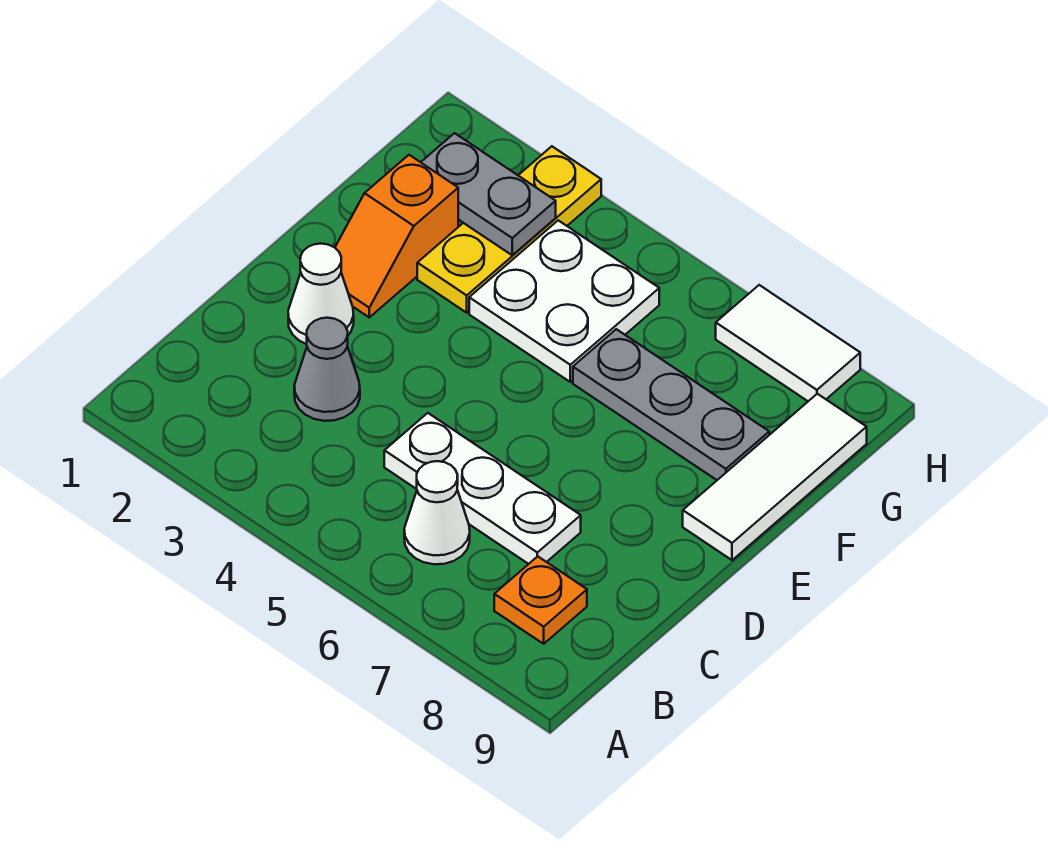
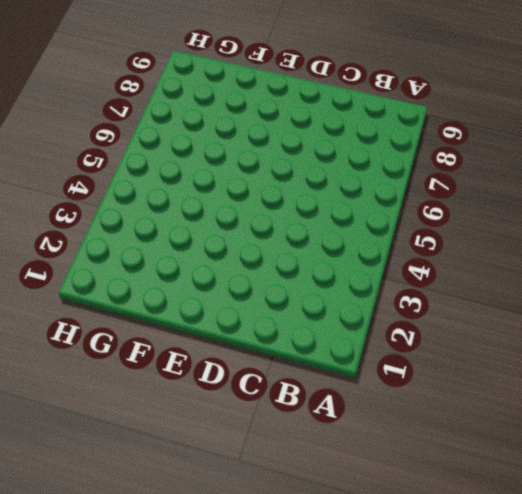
none -> white cone B6 level 1
none -> orange plate B8 level 1
none -> grey cone C3 level 1

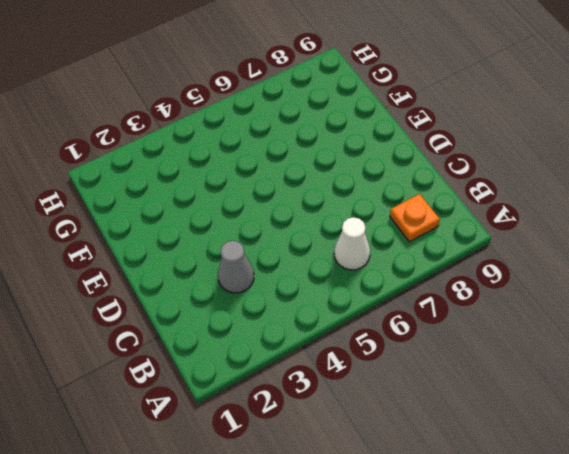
none -> white plate C5:C7 level 1
none -> white cone D2 level 1
none -> orange slope E2:F2 level 1 top F

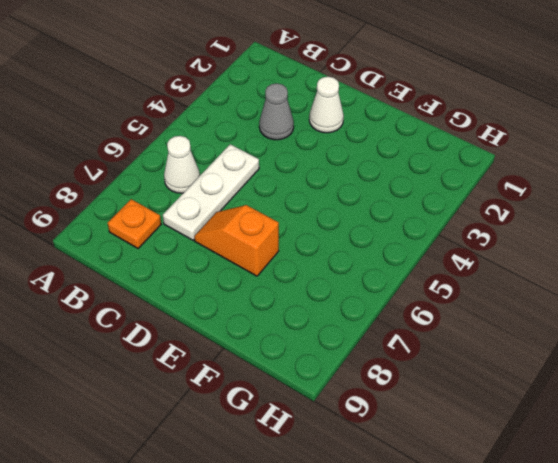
orange slope D7:E7 level 1 top E -> orange slope E2:F2 level 1 top F
none -> white tile E9:G9 level 1
none -> yellow plate F3:H3 level 1
none -> white plate F4:G5 level 1

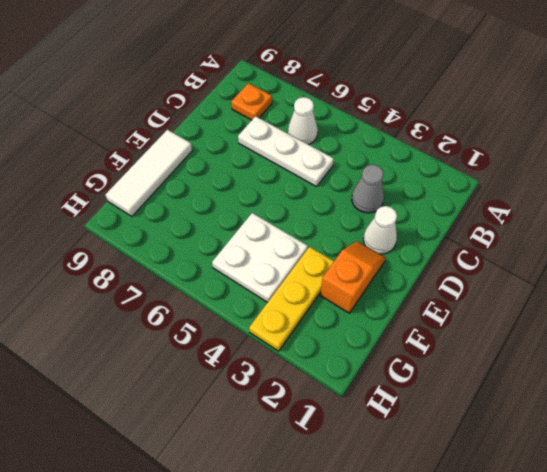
none -> grey plate F6:F8 level 1
none -> white tile H7:H8 level 1
none -> grey plate G2:G3 level 2

